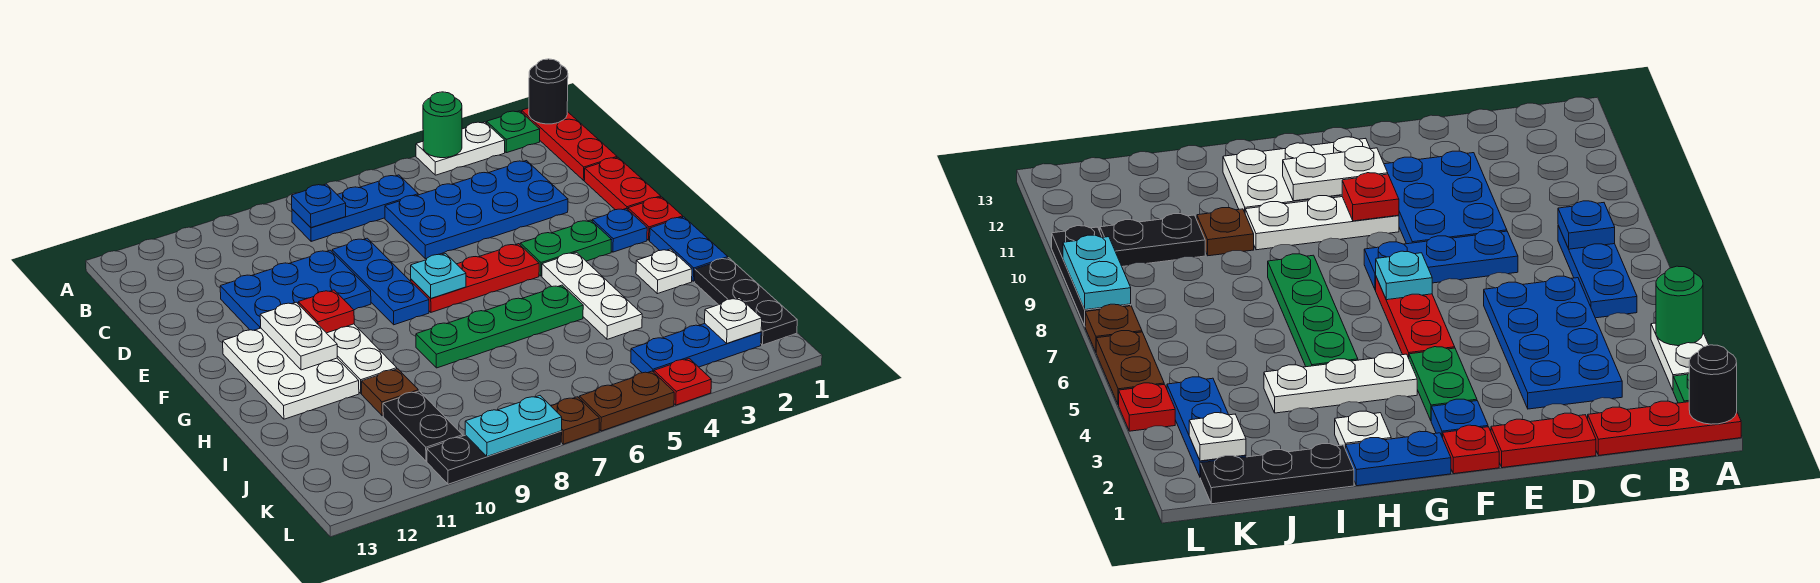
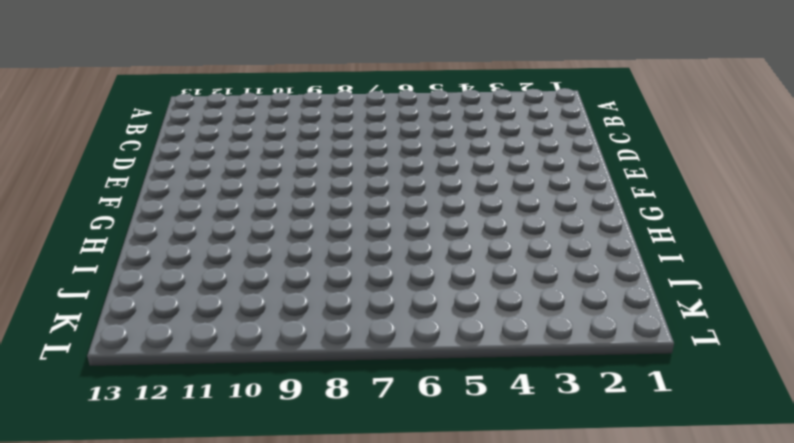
none -> red plate A1:C1 level 1
none -> green plate A2 level 1
none -> white plate A3:A4 level 1
none -> blue plate B6:B8 level 1

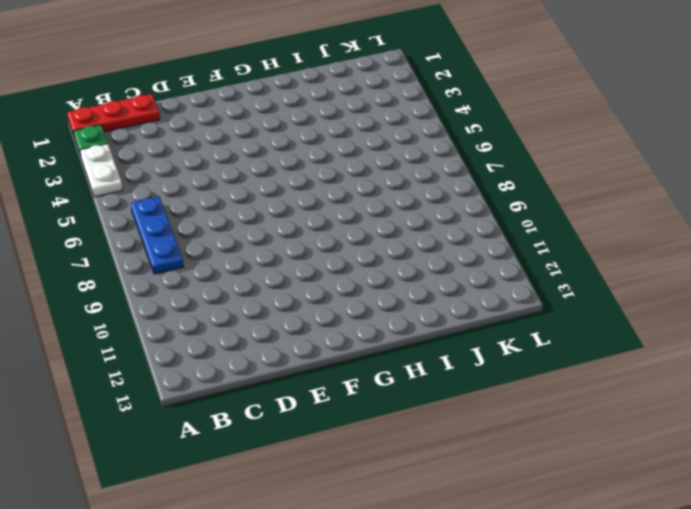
none -> blue plate C3:D6 level 1
none -> red plate D1:E1 level 1
none -> blue plate D8:F8 level 1
none -> blue plate D9:E11 level 1

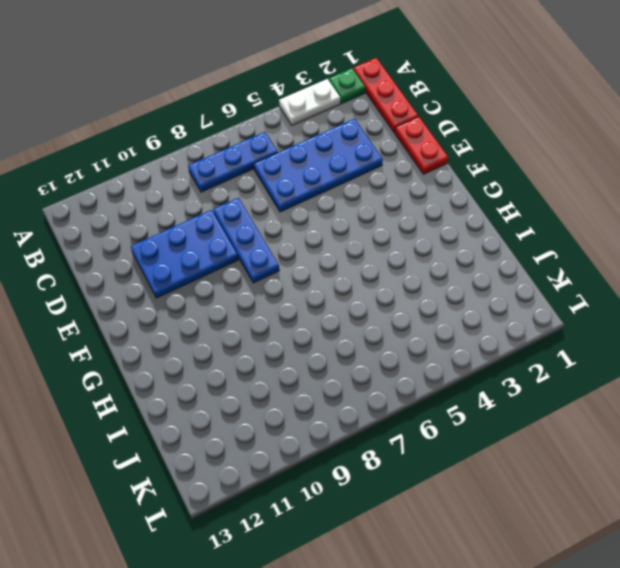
none -> red plate F1 level 1
none -> blue plate F2 level 1
none -> green plate F3:F4 level 1
none -> red plate F5:F7 level 1

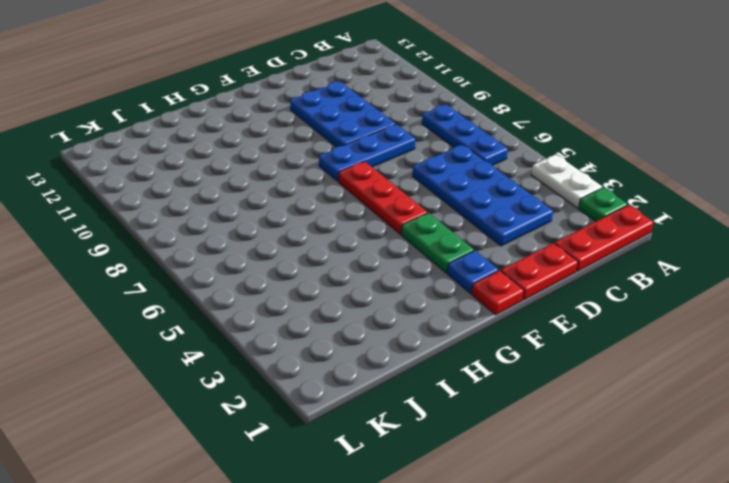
none -> white plate F10:H10 level 1
none -> white plate F11:H12 level 1
none -> blue plate G1:H1 level 1
none -> white plate G4:I4 level 1

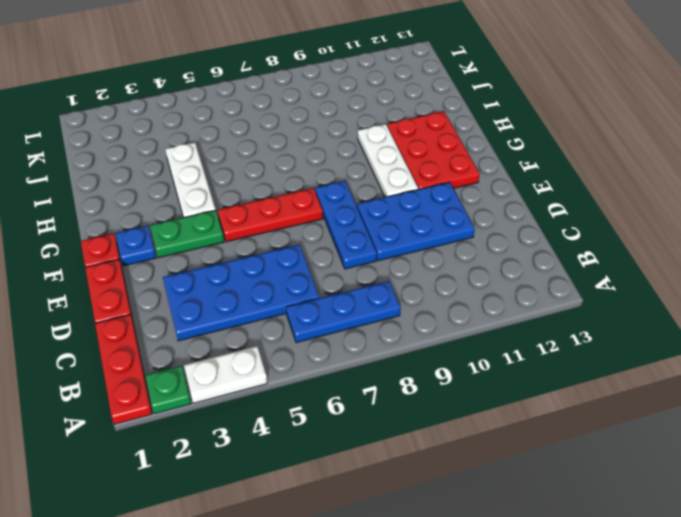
red plate F11:H12 level 1 -> white plate F11:H12 level 1
none -> blue plate G1:H1 level 1
none -> white plate H2 level 1
none -> green plate H5:H8 level 1
none -> black plate I1:K1 level 1

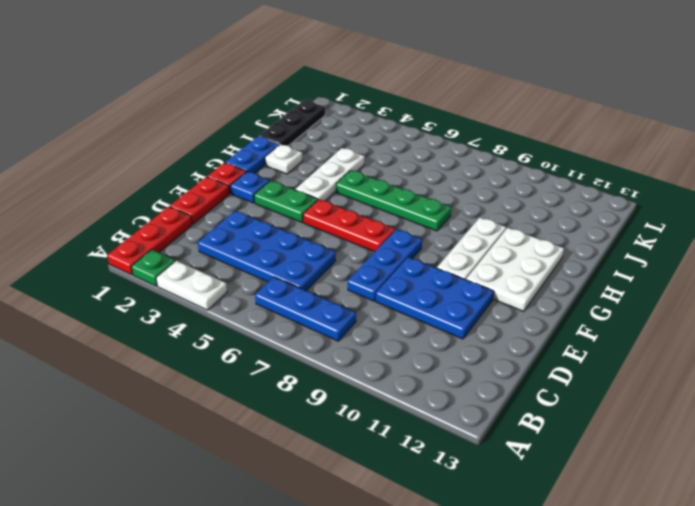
none -> brown plate I10 level 1
none -> black plate J10:K10 level 1
none -> blue plate K2:K4 level 1
none -> red plate L4 level 1

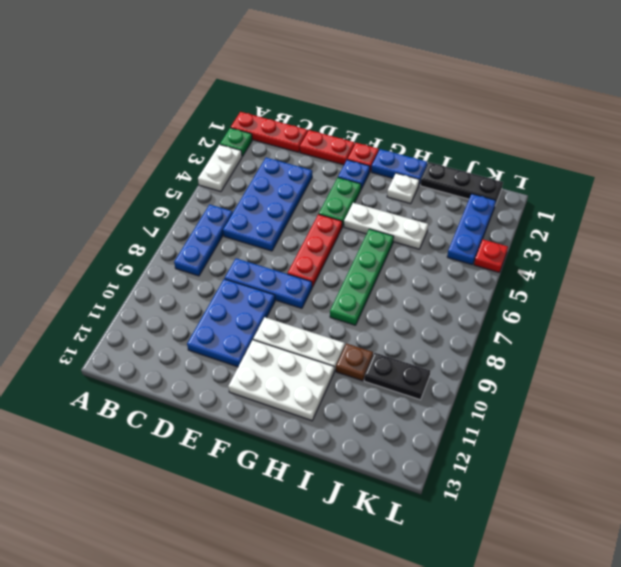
none -> brown plate L5:L6 level 1
none -> brown plate L7 level 1
none -> black plate L8:L10 level 1
none -> black round brick A1 level 2

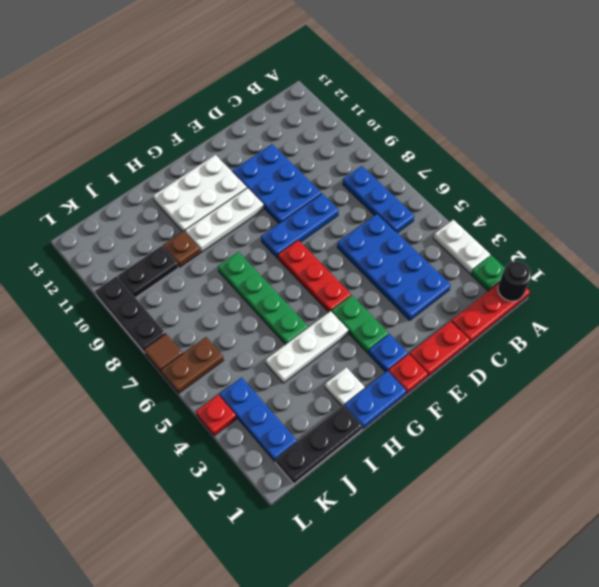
brown plate K6:L6 level 1 -> brown plate L5:L6 level 1
brown tile L7 level 1 -> brown plate L7 level 1
none -> green round brick A4 level 2
none -> blue plate B8 level 2
none -> cyan plate F7 level 2
none -> red plate F10 level 2

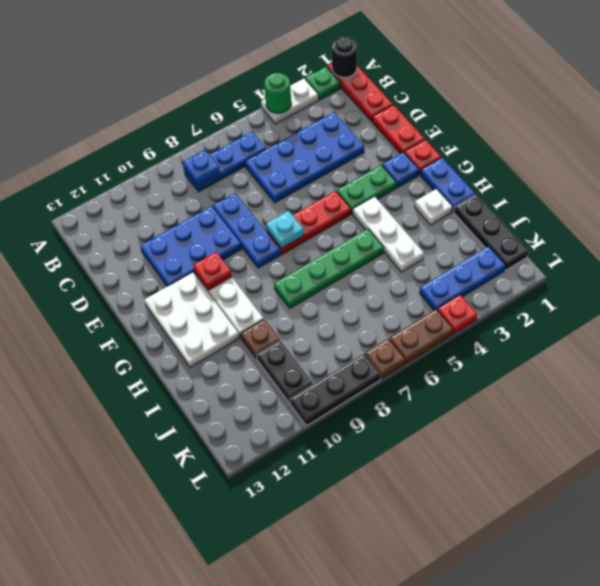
none -> white plate F11:G11 level 2
none -> white plate K2 level 2
none -> cyan plate L8:L9 level 2

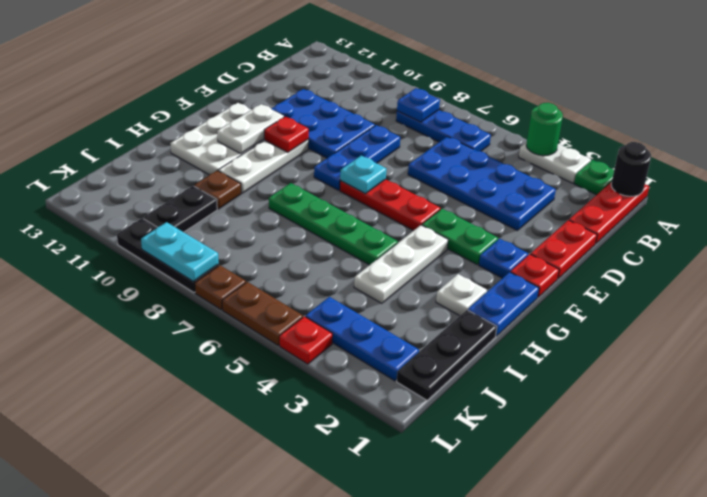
none -> white plate K2 level 2

